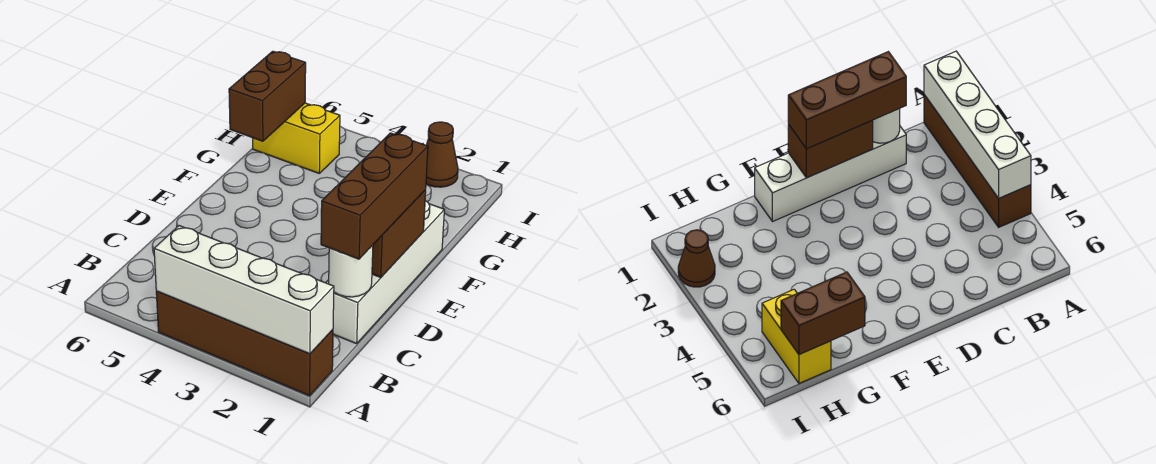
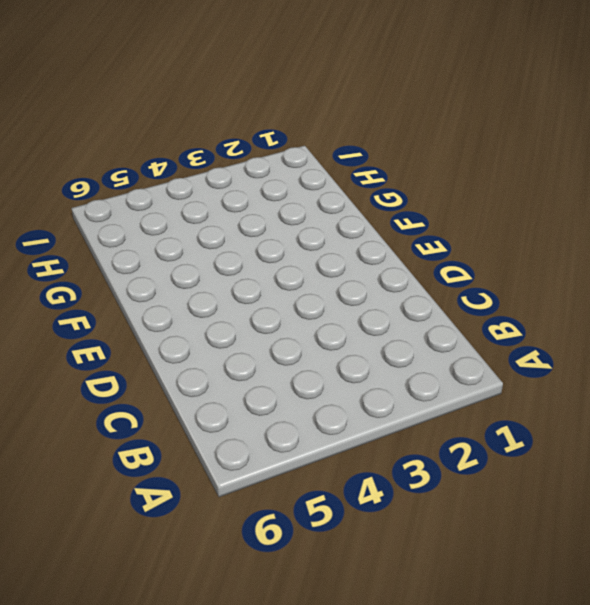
none -> brown brick A1:A4 level 1
none -> white brick C1:F1 level 1

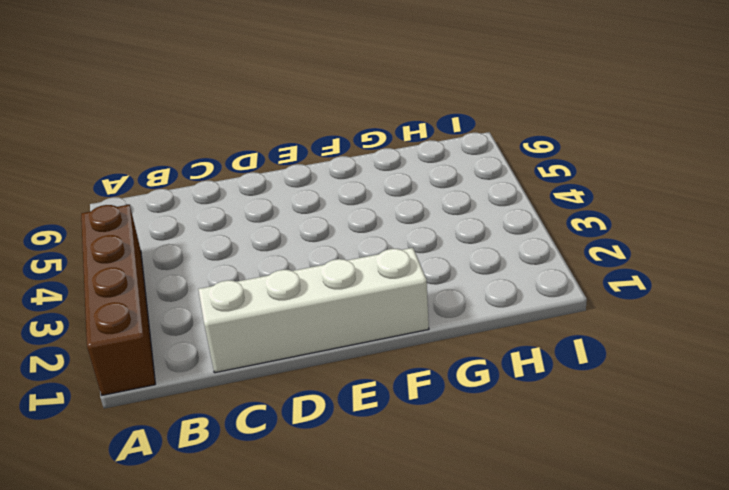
none -> yellow brick H5:H6 level 1
none -> brown cone I2 level 1

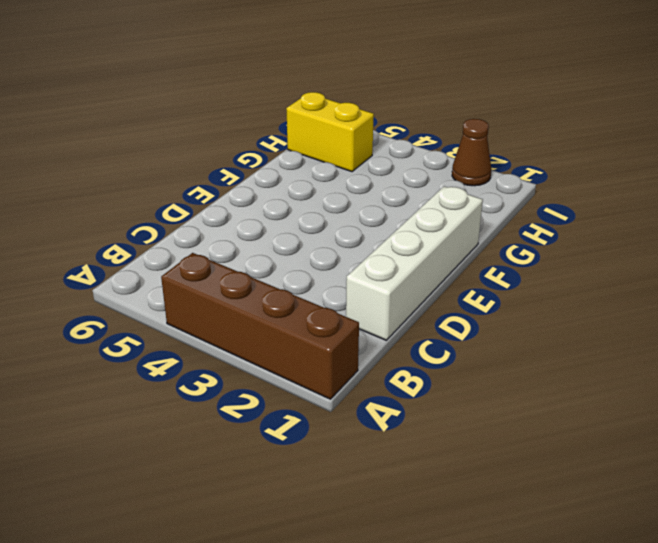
none -> white brick A1:A4 level 2
none -> white round brick C1 level 2

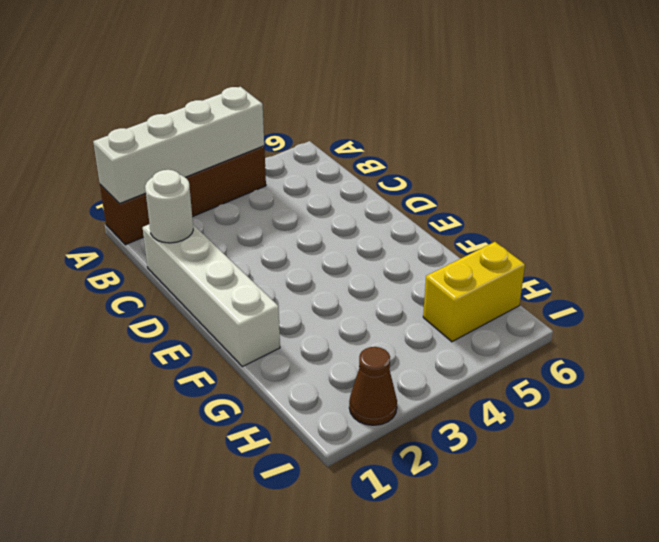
none -> brown brick D1:E1 level 2
none -> brown brick G6:H6 level 2

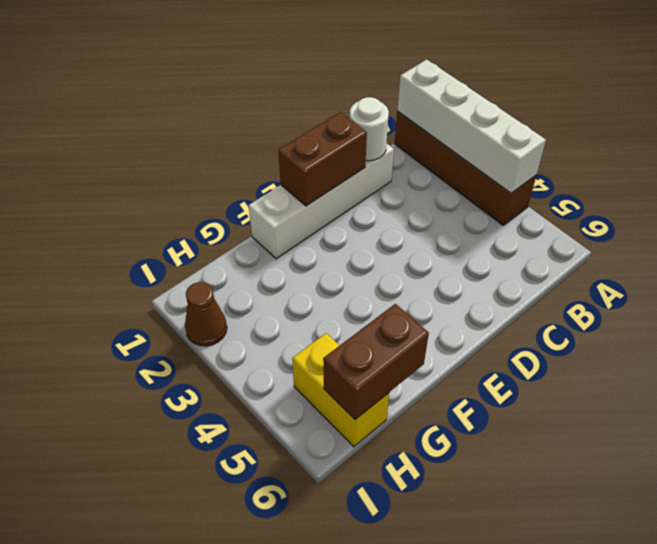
none -> brown brick C1:E1 level 3

